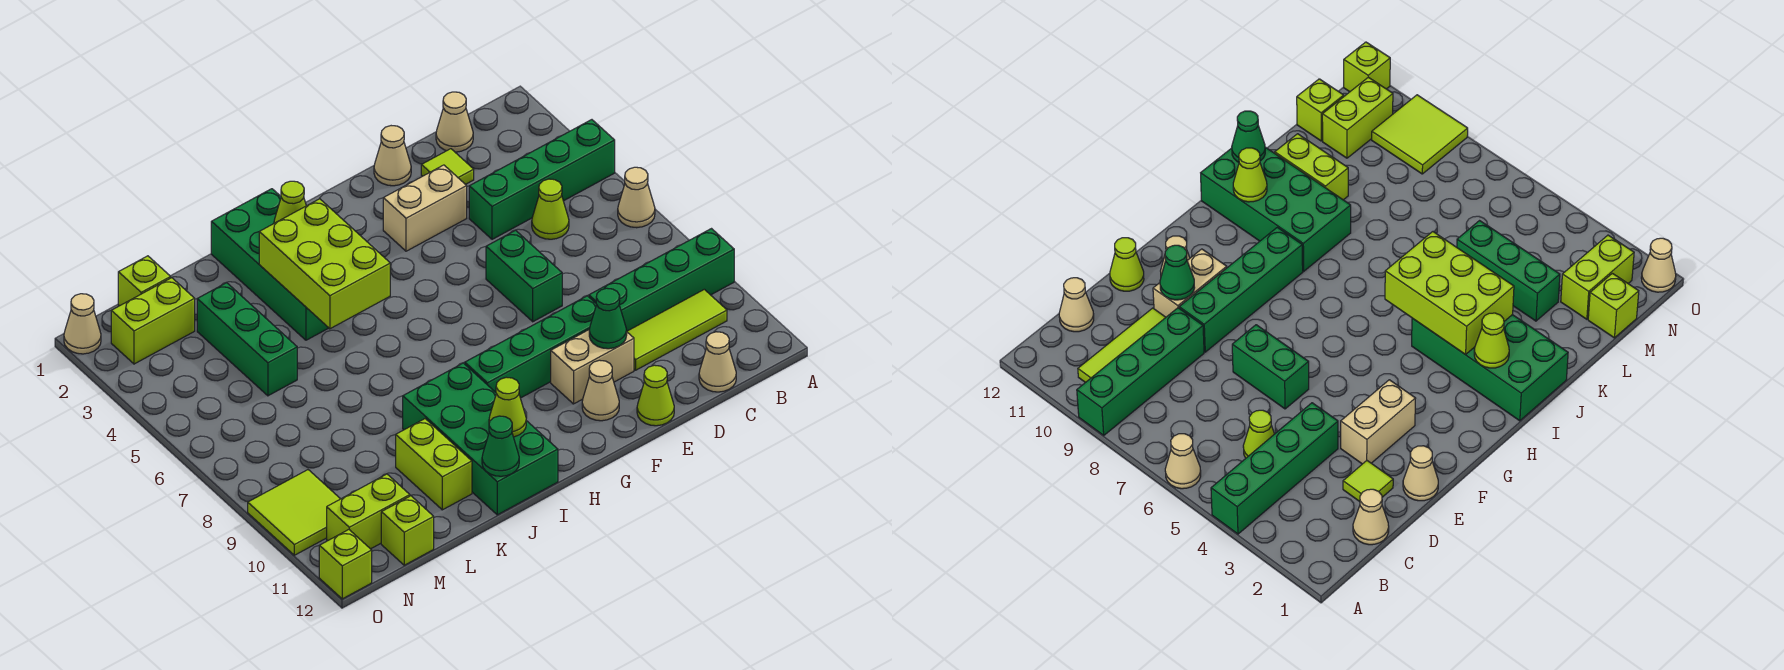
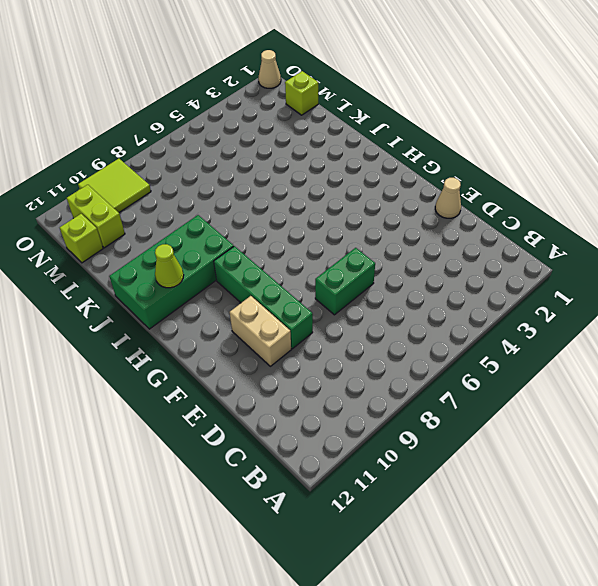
none -> green brick A4:D4 level 1
none -> tan cone A6 level 1
none -> green brick A9:D9 level 1
none -> lime tile B10:D10 level 1

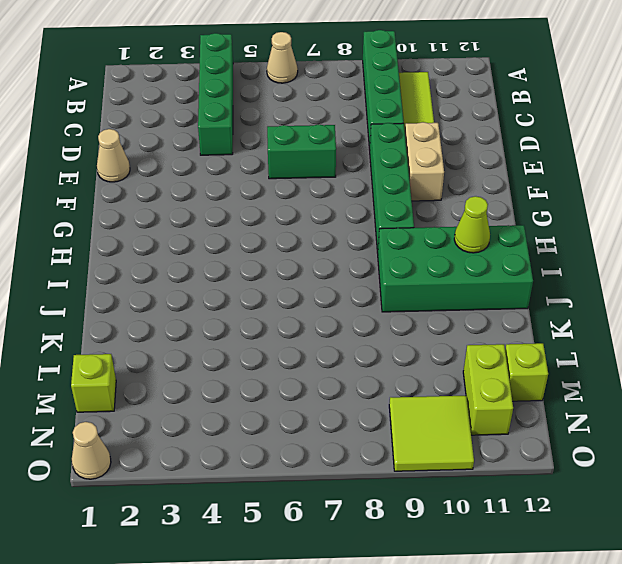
none -> tan cone C1 level 1
none -> lime cone C5 level 1
none -> tan cone C12 level 1
none -> lime tile D2 level 1

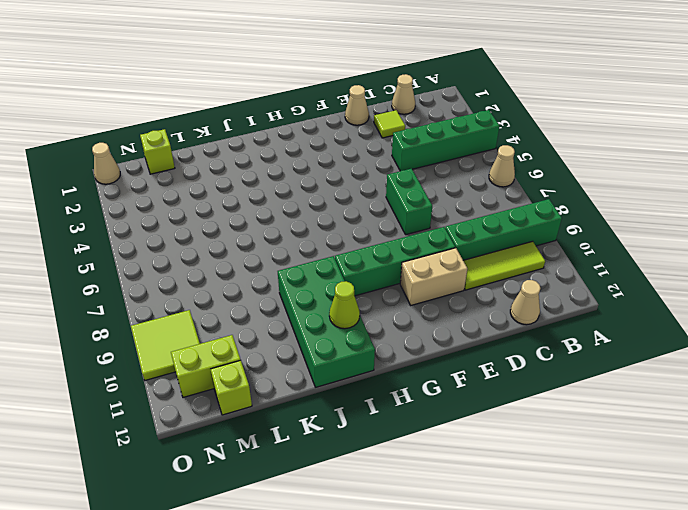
none -> lime cone C5 level 1
none -> tan brick E3:F3 level 1
none -> lime cone E12 level 1
none -> tan cone F11 level 1

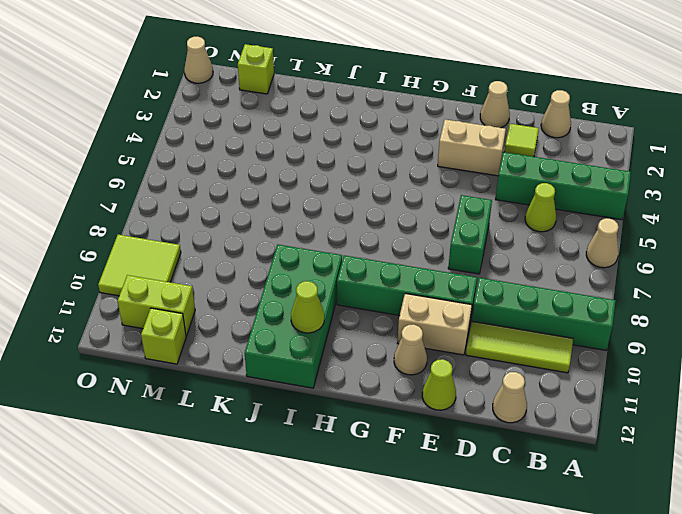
none -> green brick I1:J4 level 1
none -> lime brick K10:K11 level 1
none -> green brick L3:L5 level 1
none -> lime brick M2:N2 level 1

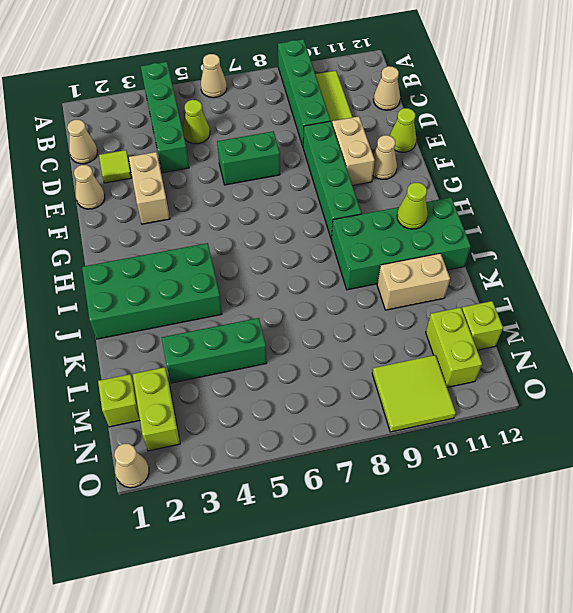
tan brick K10:K11 level 1 -> lime brick K10:K11 level 1
none -> lime brick O12 level 1
none -> green cone E10 level 2
none -> lime cone I2 level 2
none -> lime brick I3:J5 level 2

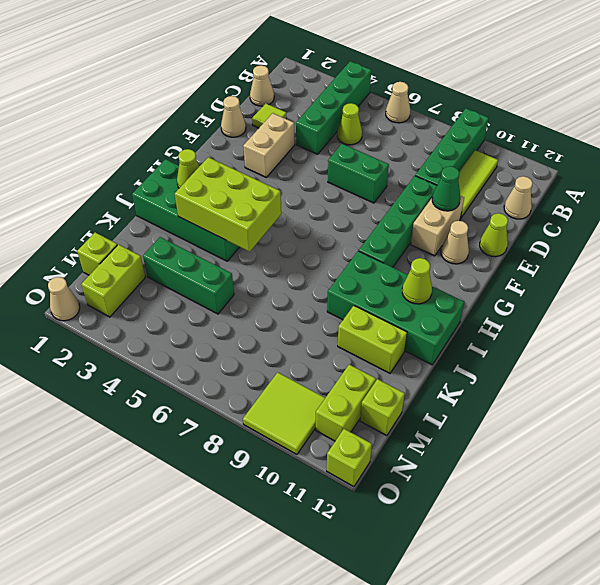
none -> green cone J12 level 2

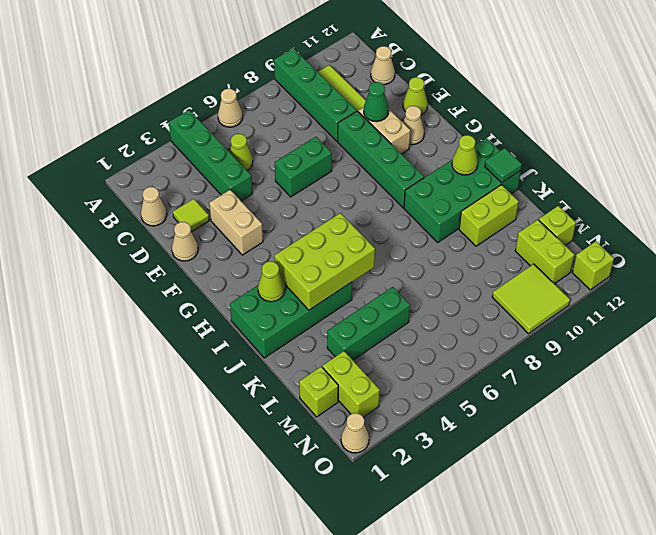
green tile J12 level 2 -> green cone J12 level 2

